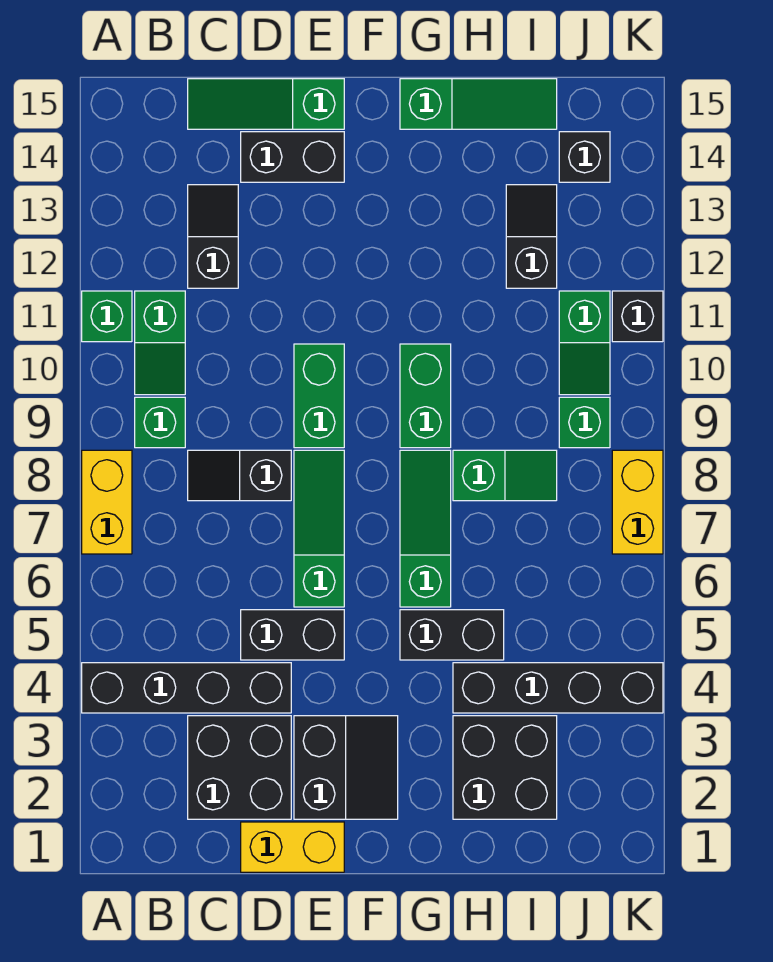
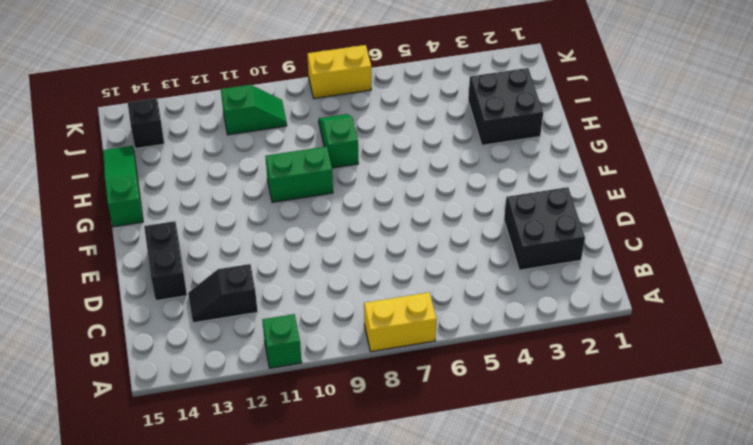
none -> black brick A4:D4 level 1
none -> green brick B9 level 1
none -> green slope B10:B11 level 1 top 11

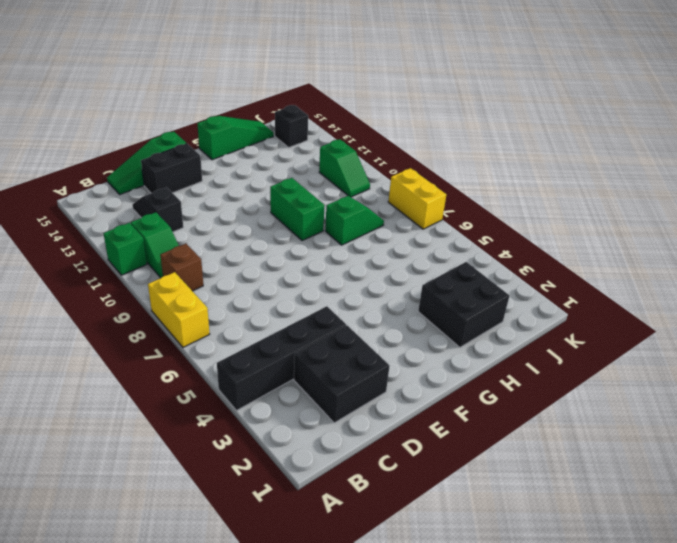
brown brick B9 level 1 -> green brick B9 level 1
none -> black slope C8:D8 level 1 top D
none -> yellow brick D1:E1 level 1
none -> black brick D5:E5 level 1

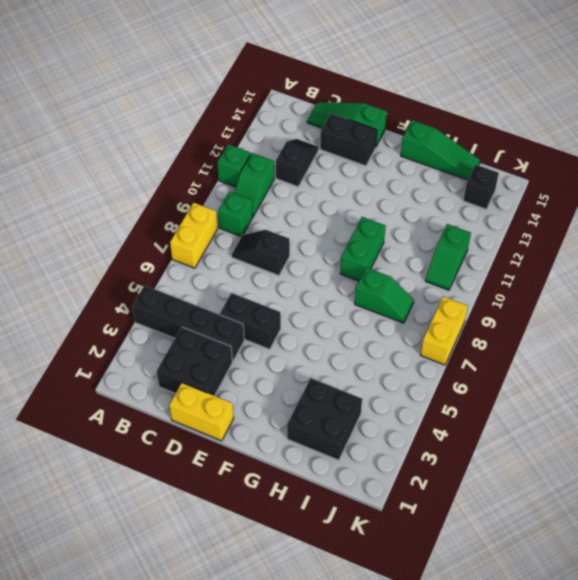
none -> black slope E2:F3 level 1 top E
none -> green slope E6:E8 level 1 top 6
none -> green brick E9:E10 level 1

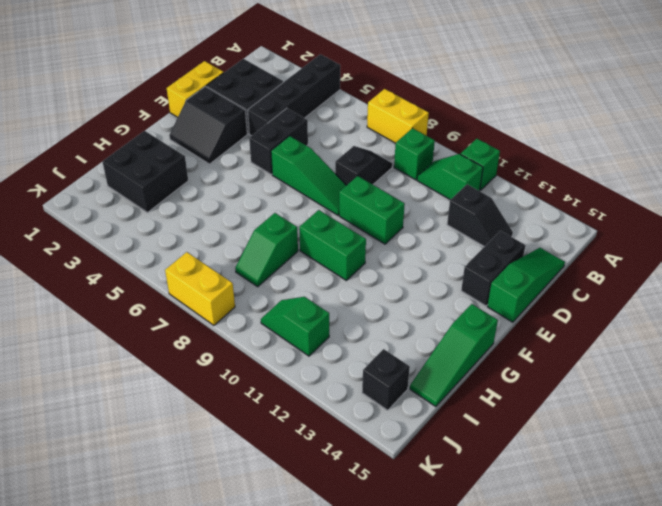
none -> black brick G5:H5 level 1
none -> green slope G6:G8 level 1 top 6
none -> black brick H4:K4 level 1

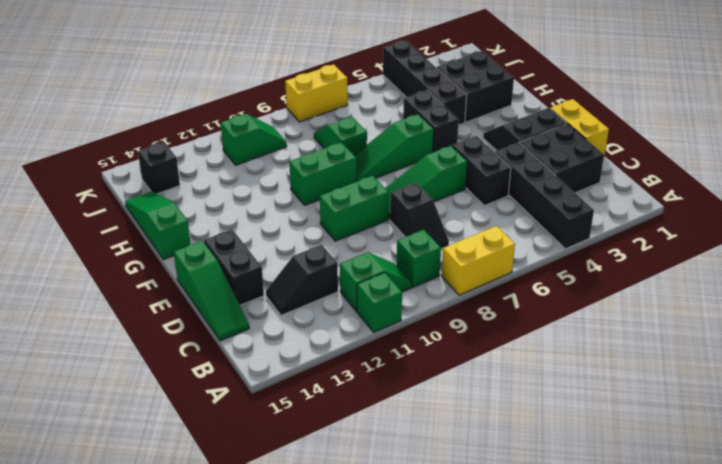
none -> black slope I12:I13 level 1 top 12
none -> green brick J9 level 1
none -> black brick K11 level 1

